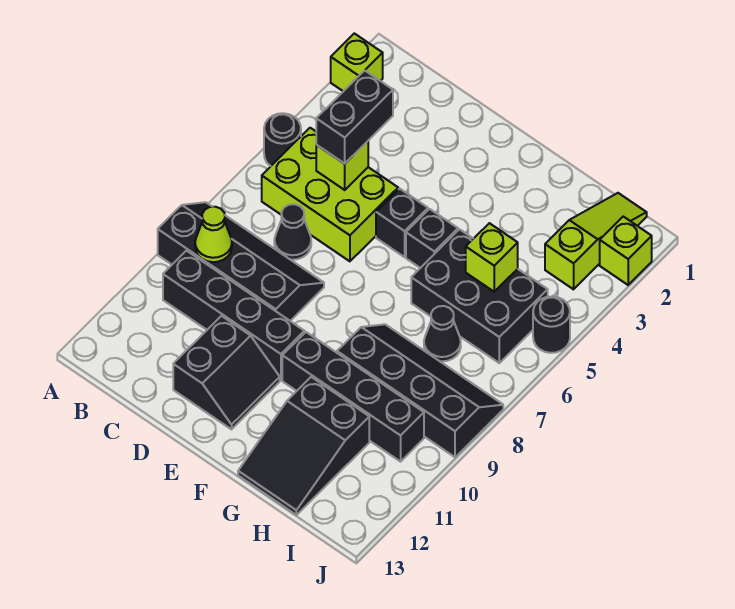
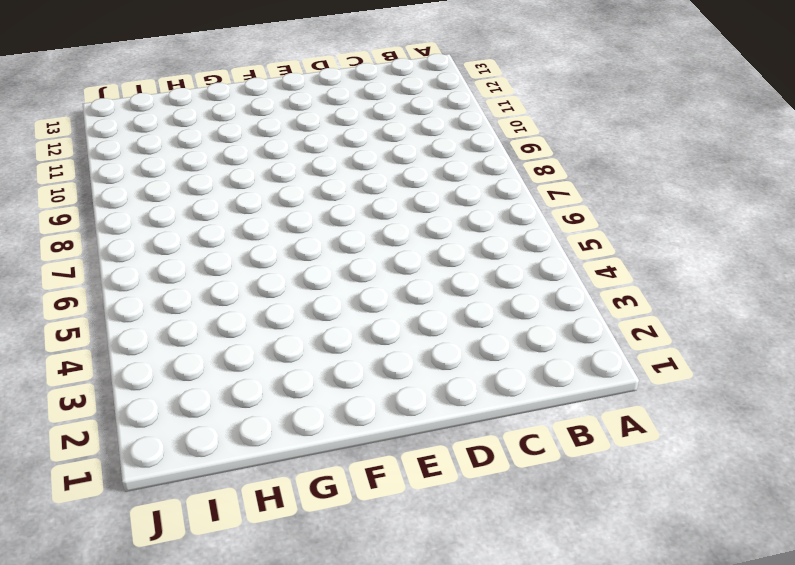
none -> lime brick A2 level 1
none -> black round brick A5 level 1
none -> black slope A8:D9 level 1 top 9

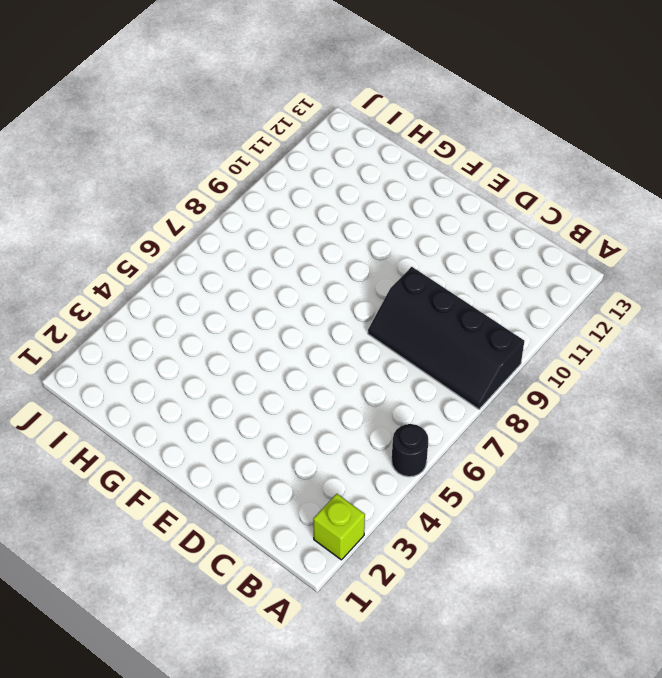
none -> lime brick B5:D6 level 1
none -> black brick B10:E10 level 1
none -> black cone C7 level 1

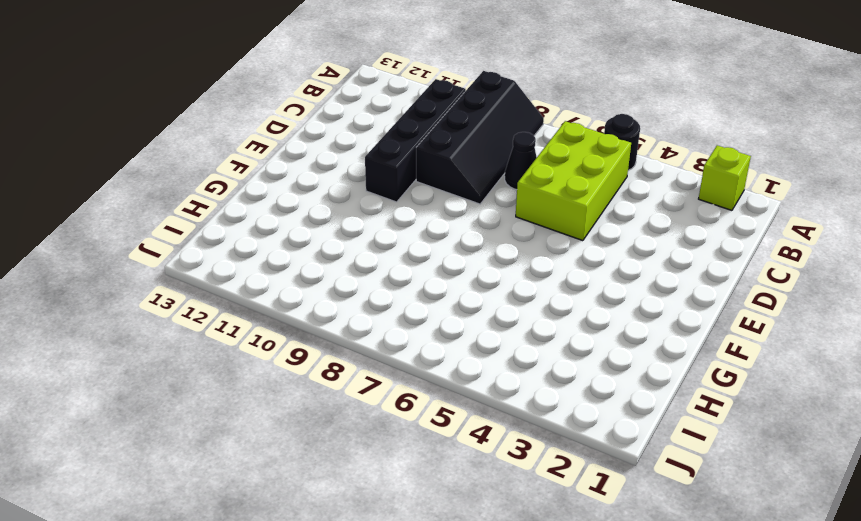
none -> black slope D11:E12 level 1 top D
none -> black brick E5 level 1
none -> black brick F5 level 1

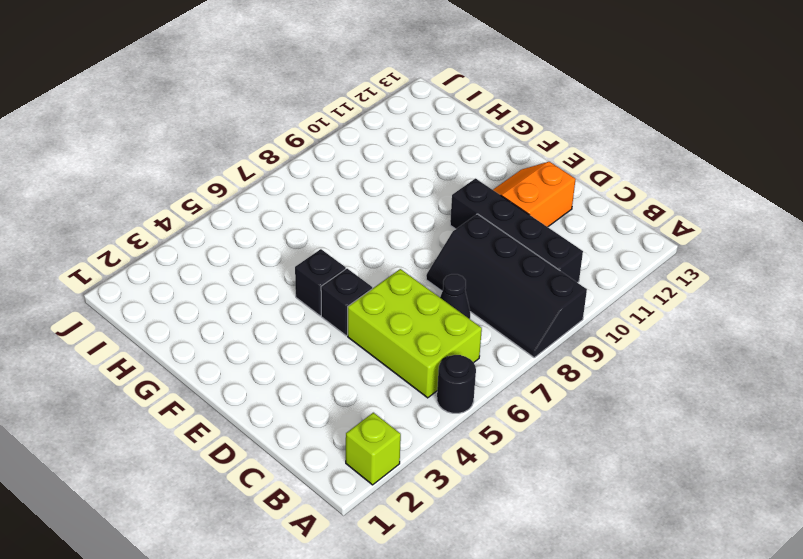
orange slope D11:E12 level 1 top D -> black slope D11:E12 level 1 top D
none -> black brick F10:I10 level 1
none -> black brick G5:I6 level 1
none -> black slope G8:J9 level 1 top 9

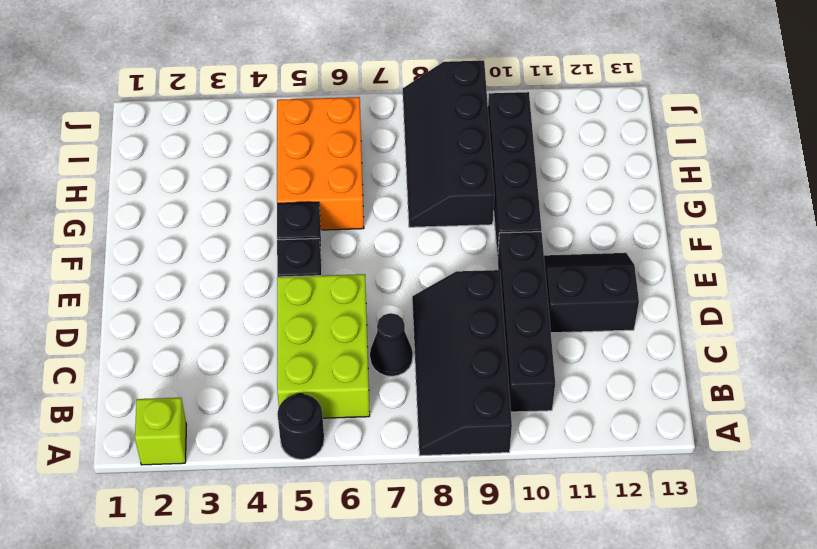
orange brick G5:I6 level 1 -> black brick G5:I6 level 1
none -> black slope G11:H13 level 1 top 11
none -> black cone H7 level 1
none -> lime slope I1:I3 level 1 top 3

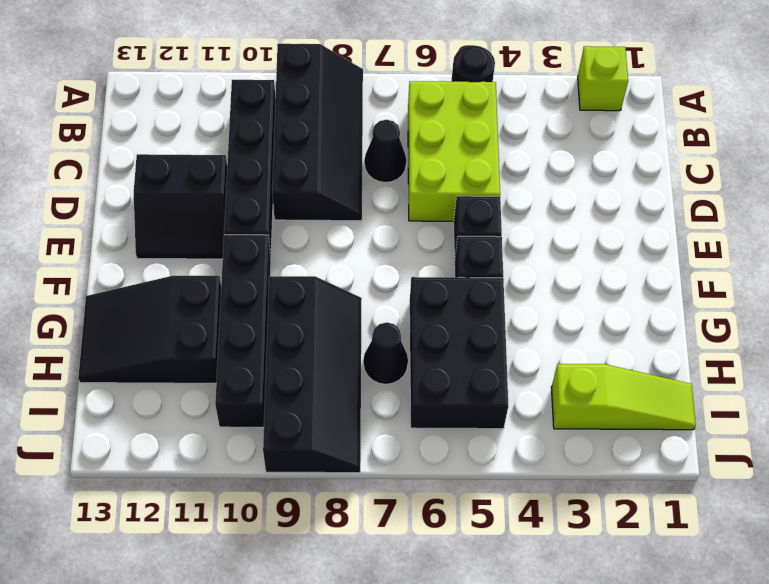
none -> lime brick J2 level 1
none -> black round brick J5 level 1
none -> lime cone B9 level 2

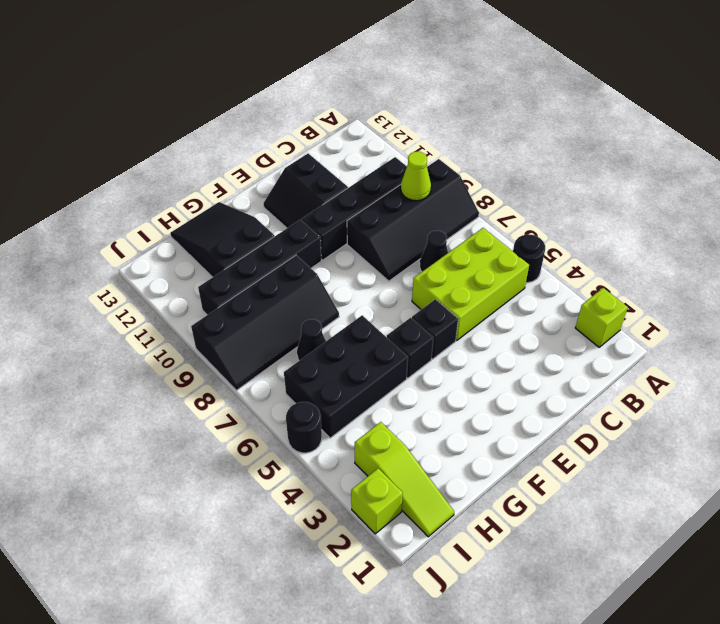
none -> lime brick C5 level 2
none -> lime brick H5 level 2
none -> black brick C4:C5 level 3

